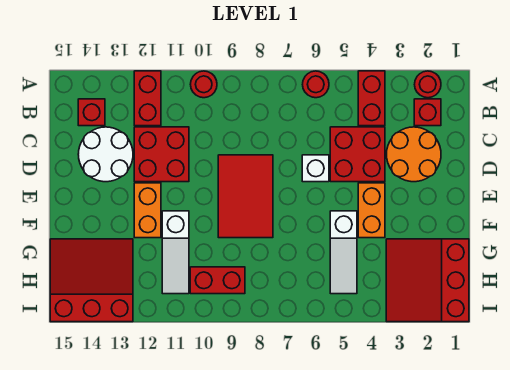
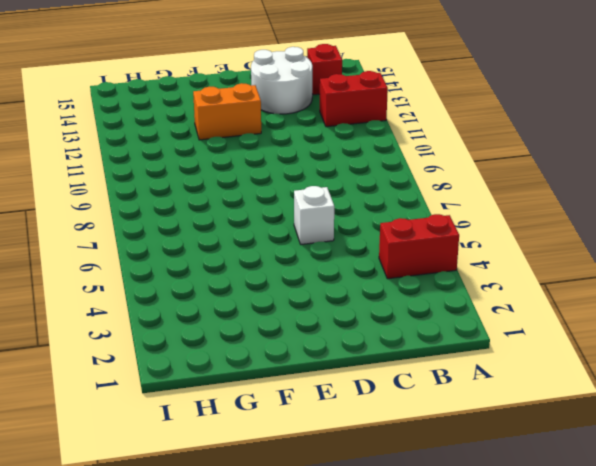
none -> red round brick A2 level 1
none -> red round brick A6 level 1
none -> red round brick A10 level 1

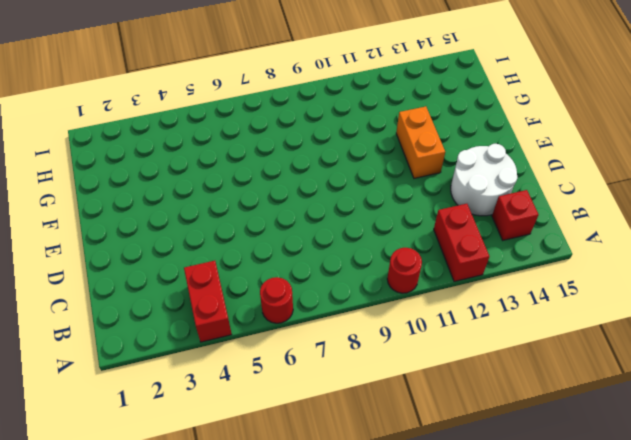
none -> red round brick A2 level 1
none -> red brick B2 level 1
none -> orange round brick C2:D3 level 1

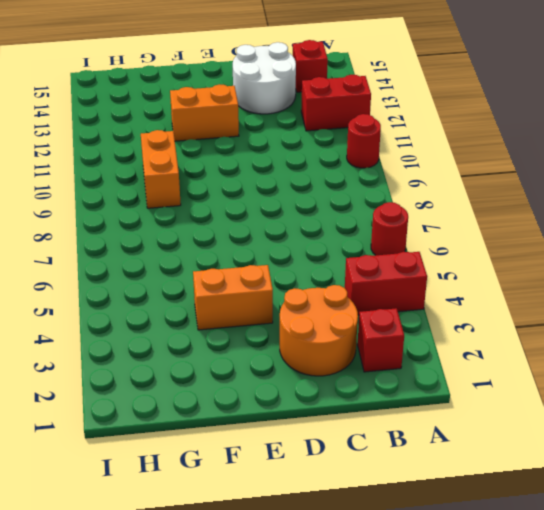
orange brick G9:G10 level 1 -> none
none -> red round brick A2 level 1
none -> red brick C4:D5 level 1
none -> red brick C11:D12 level 1

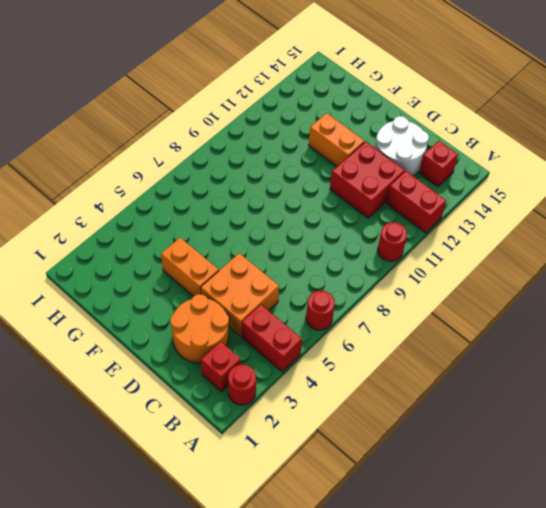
orange brick C4:D5 level 1 -> red brick C4:D5 level 1
none -> white brick D6 level 1
none -> red tile D8:F9 level 1
none -> white slope F5:H5 level 1 top F

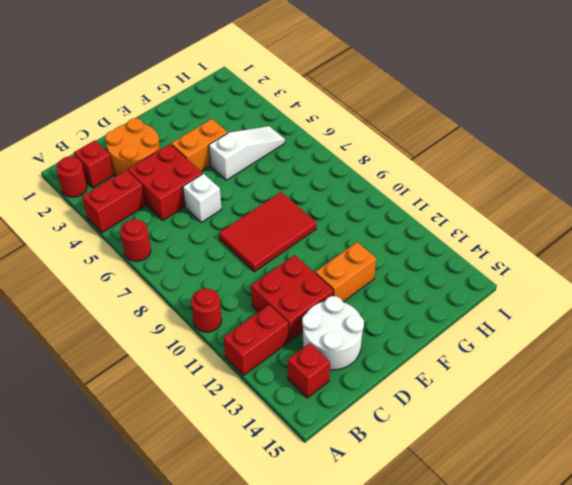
none -> white slope F11:H11 level 1 top F
none -> red slope G1:I3 level 1 top 1
none -> red slope G13:I15 level 1 top I

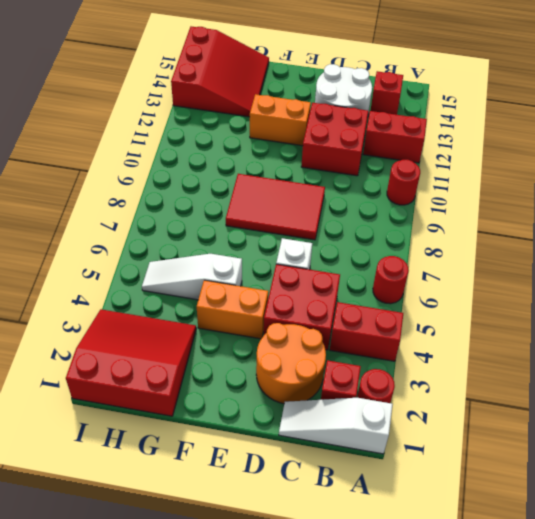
white slope A1:C1 level 1 top A -> white slope F11:H11 level 1 top F
none -> red brick H9:H10 level 1

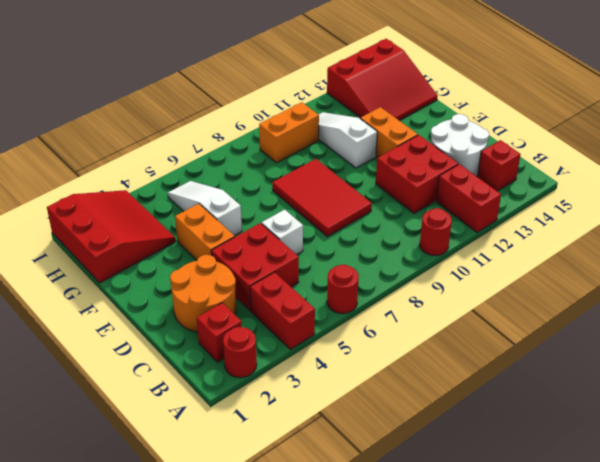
orange brick H9:H10 level 1 -> red brick H9:H10 level 1

